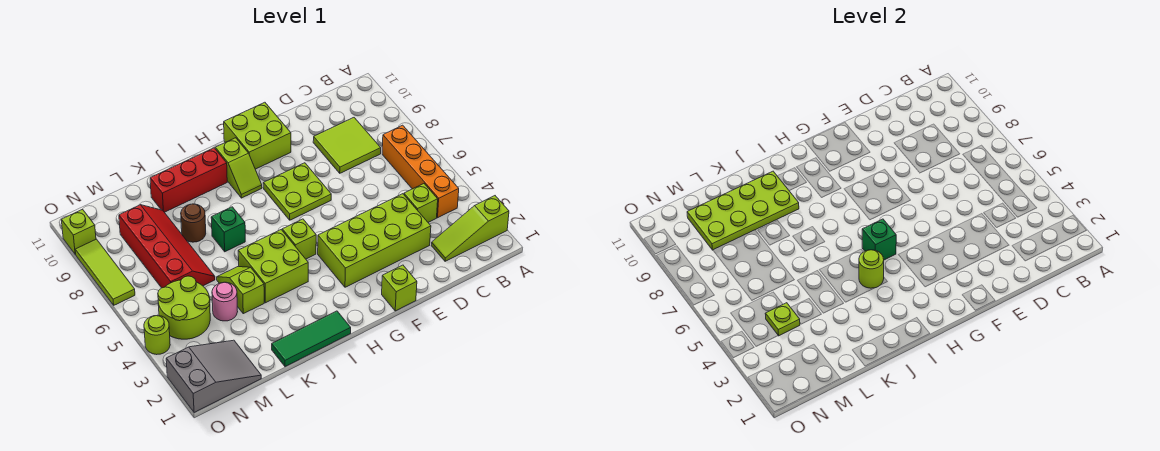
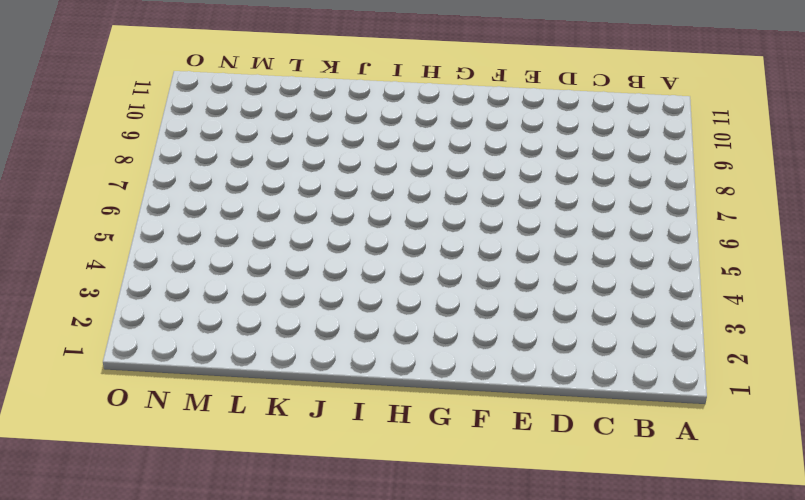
none -> lime slope A2:C2 level 1 top A
none -> orange brick B4:B7 level 1
none -> lime brick C4 level 1

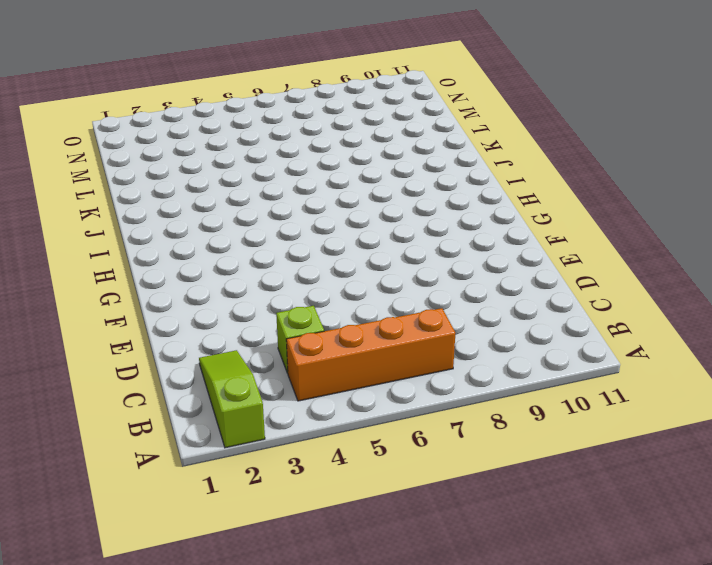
none -> lime tile C8:D9 level 1
none -> lime brick D3:G4 level 1
none -> lime brick F1 level 1

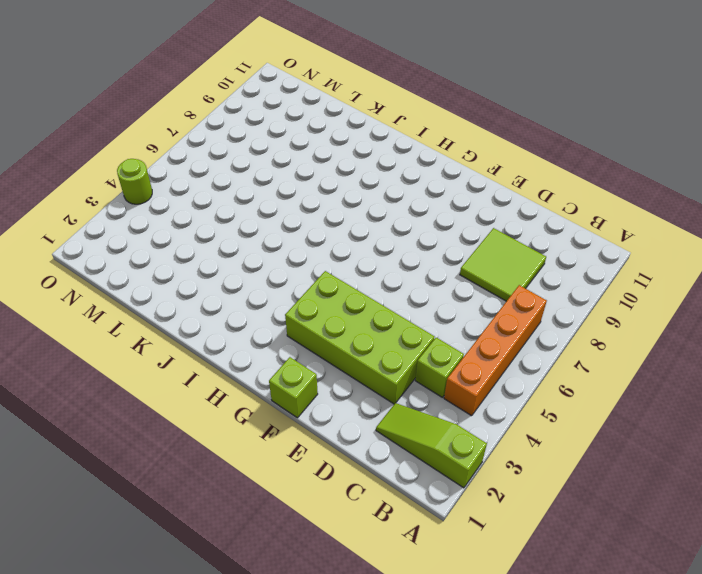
none -> lime plate F7:G8 level 1
none -> lime brick F10:G11 level 1
none -> lime brick H5 level 1

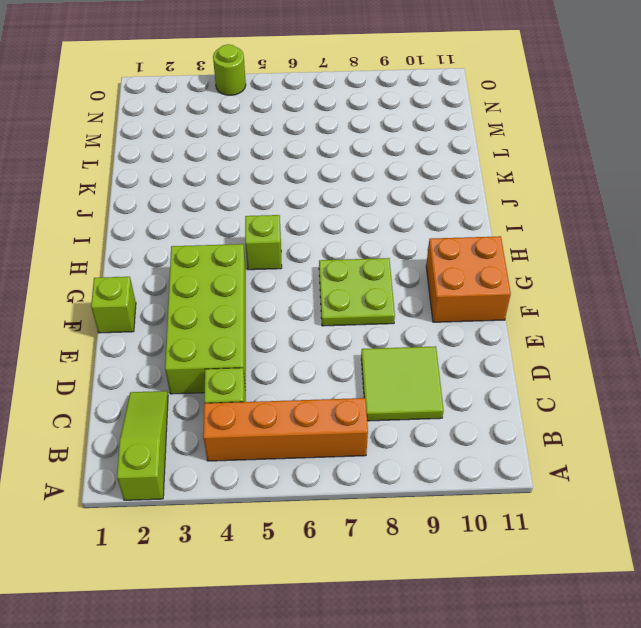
orange brick F10:G11 level 1 -> lime brick F10:G11 level 1
none -> lime slope H9:H10 level 1 top 10
none -> green tile I1:K1 level 1
none -> lime brick I4:J5 level 1

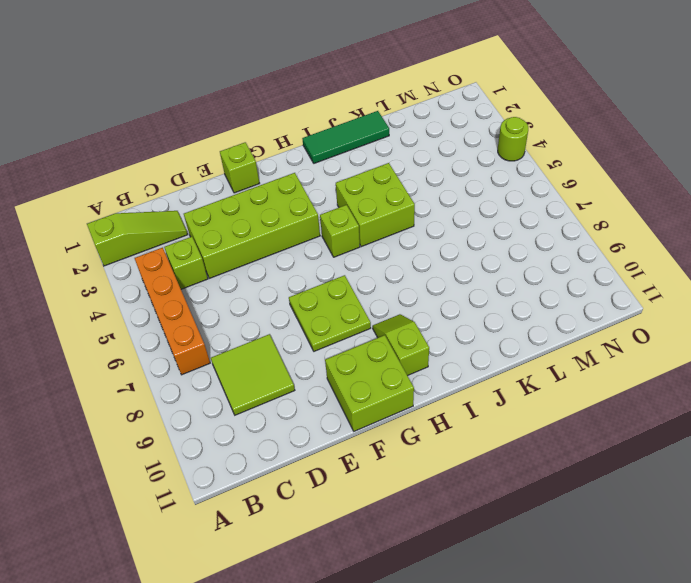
none -> red brick I10:K10 level 1
none -> green brick J7 level 1
none -> lime slope K4:K5 level 1 top 4

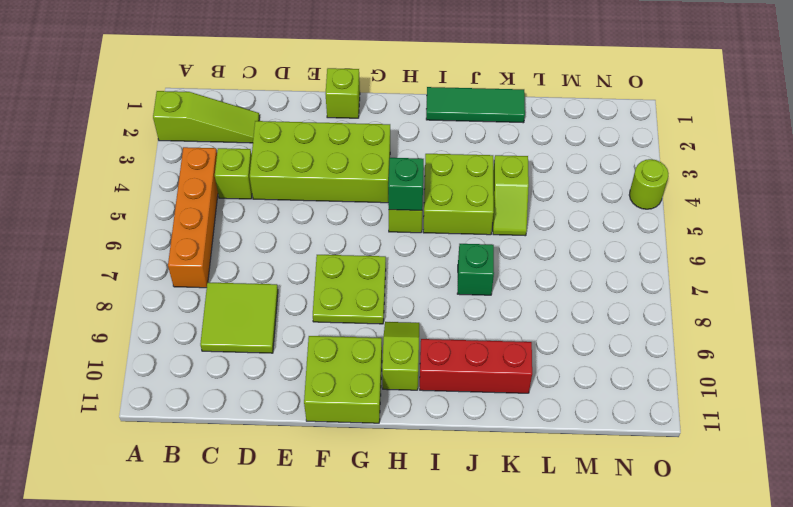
none -> brown round brick K8 level 1
none -> pink round brick L4 level 1
none -> red slope L6:M9 level 1 top M

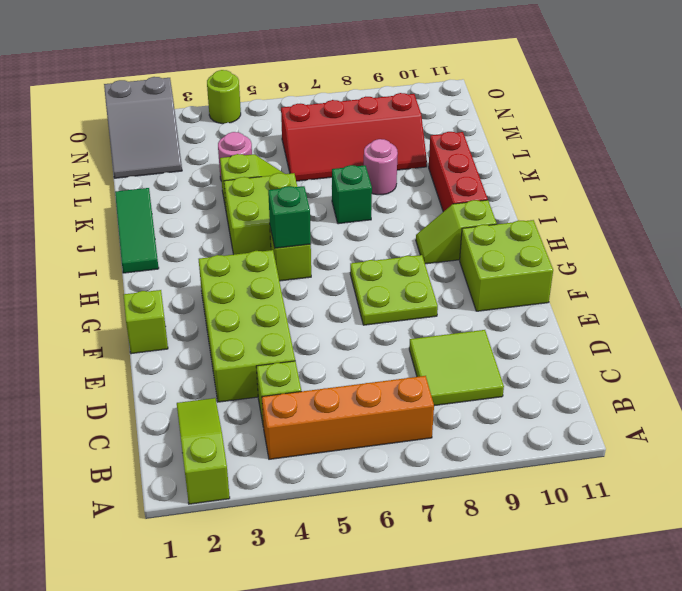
pink round brick K8 level 1 -> brown round brick K8 level 1
none -> lime round brick M4:N5 level 1
none -> lime tile O7:O9 level 1
none -> lime brick O10 level 1

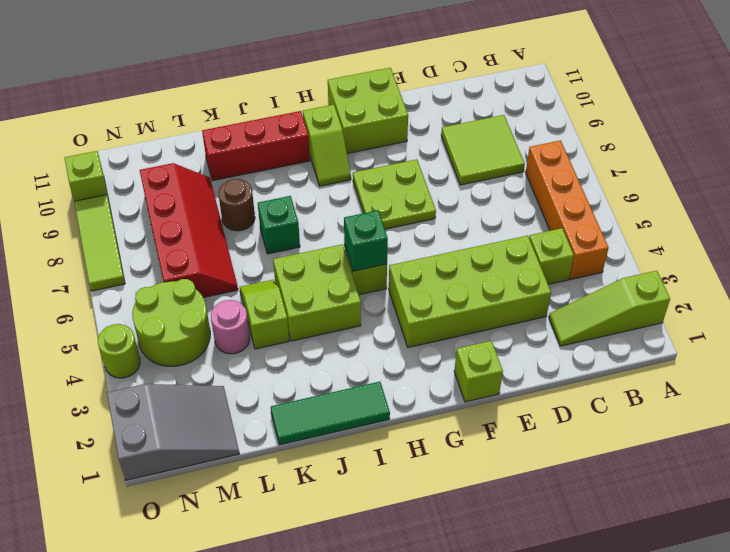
none -> lime round brick I4 level 2
none -> lime plate J9:M10 level 2
none -> lime plate M4 level 2

